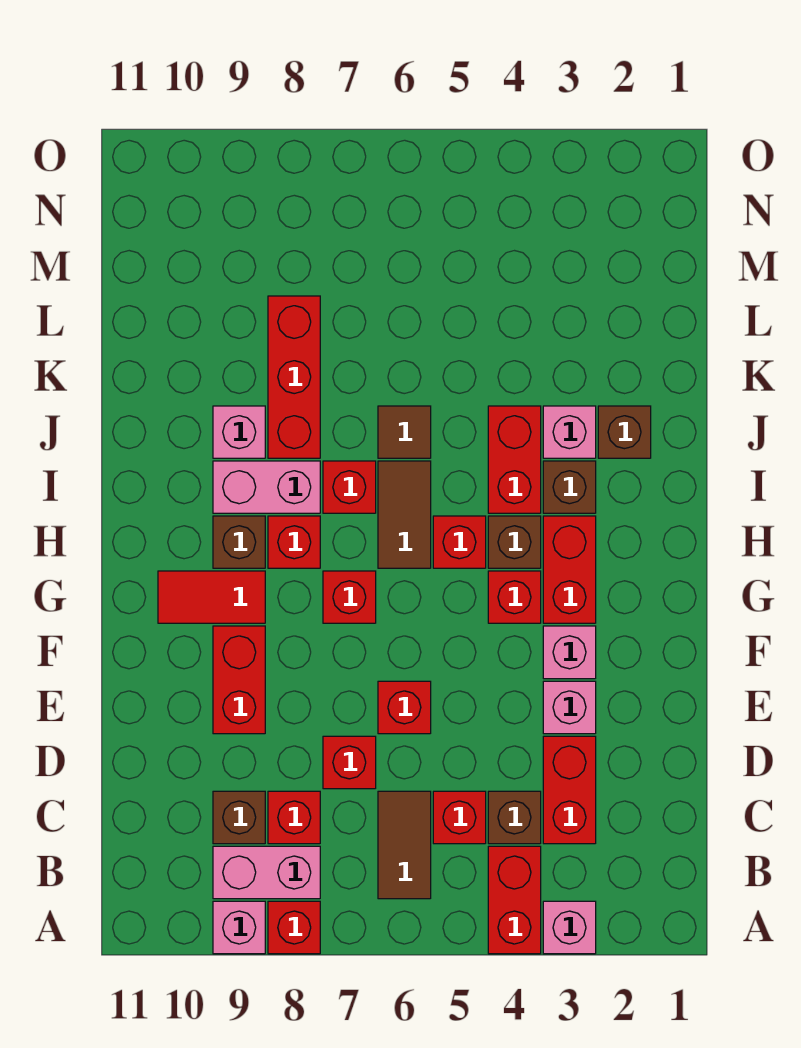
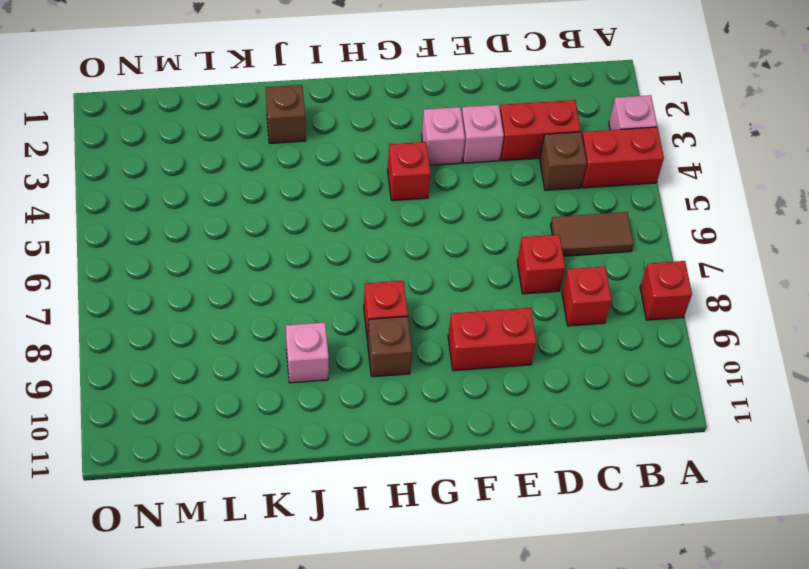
none -> pink brick A9 level 1
none -> pink brick B8:B9 level 1
none -> red brick C5 level 1
none -> brown brick C9 level 1

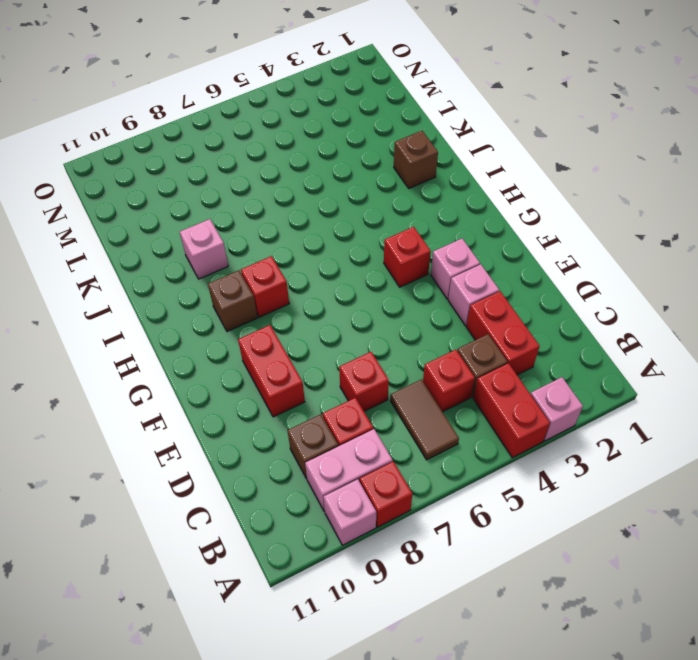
none -> red brick E6 level 1
none -> red brick G3:H3 level 1
none -> red brick G7 level 1
none -> red tile G9:G10 level 1

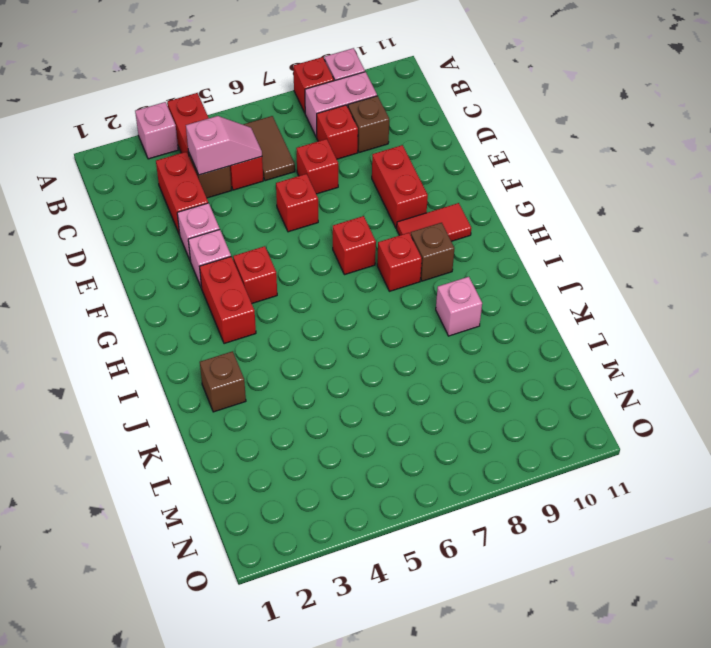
pink slope C4:C5 level 2 top 4 -> none
none -> brown brick H4 level 1
none -> red brick H5 level 1
none -> brown tile H6:I6 level 1
none -> brown brick I3 level 1

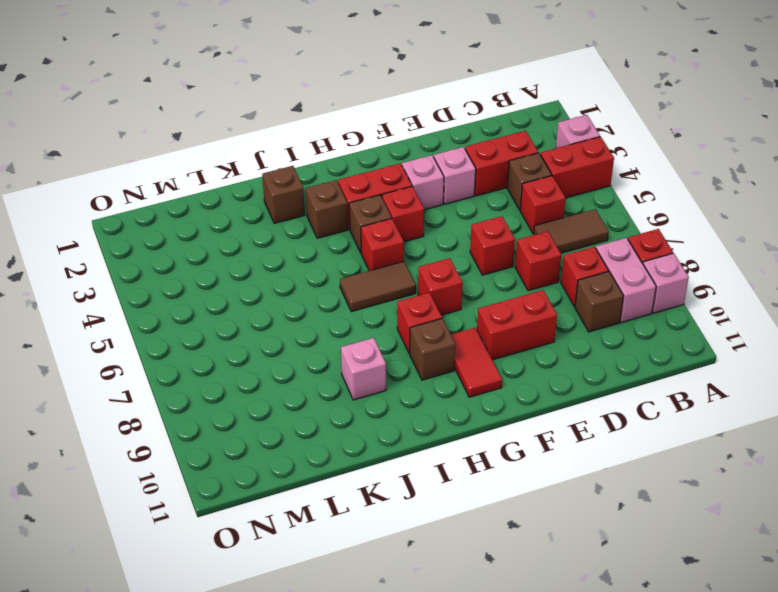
none -> red brick I4:J4 level 1
none -> red brick I7 level 1
none -> pink brick I8:I9 level 1
none -> pink brick J3 level 1

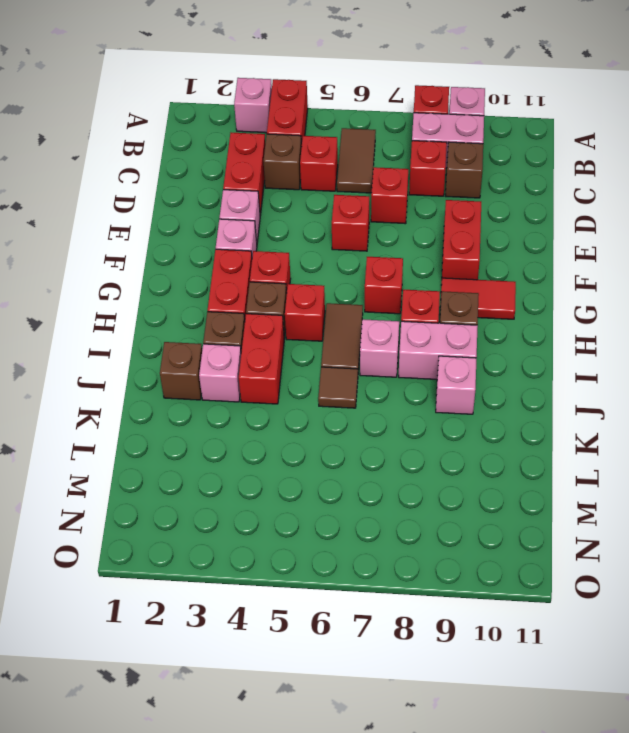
pink brick I7 level 1 -> red brick I7 level 1
none -> red brick J8:L8 level 1

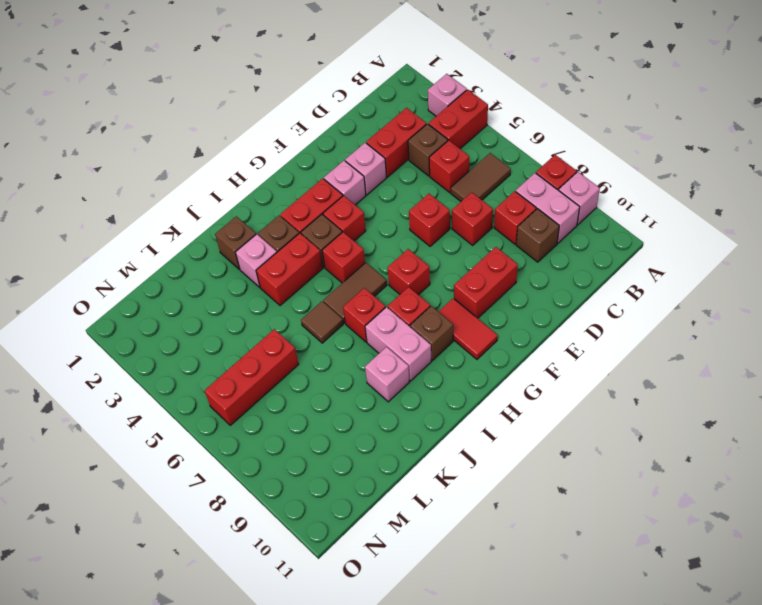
red brick L6:N6 level 1 -> red brick J8:L8 level 1

